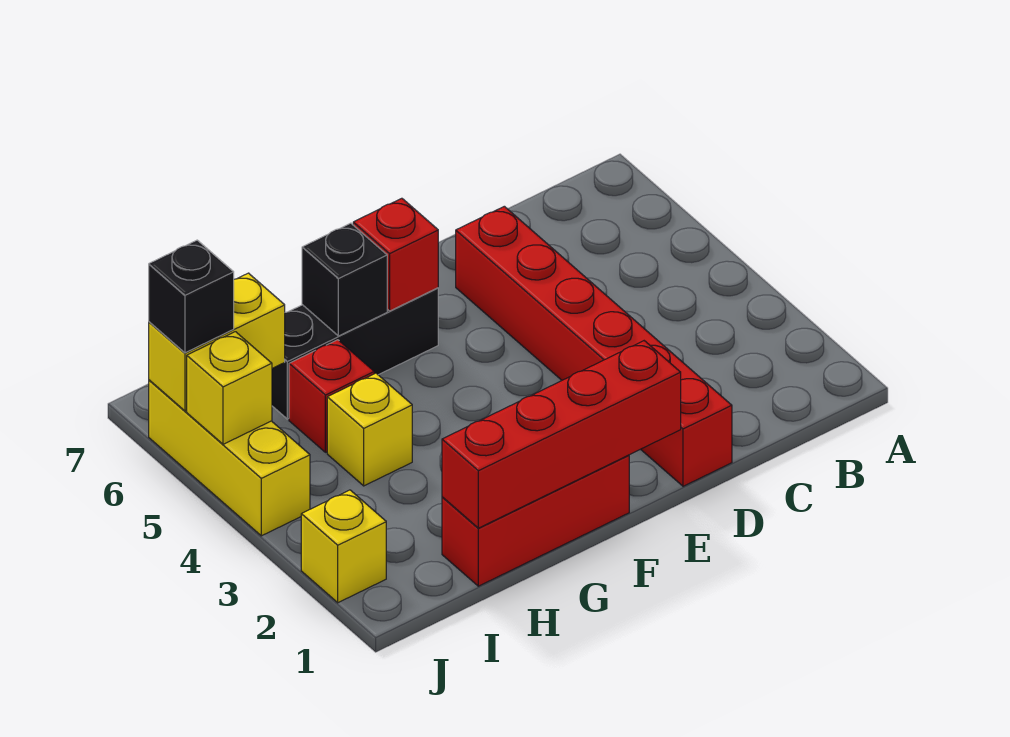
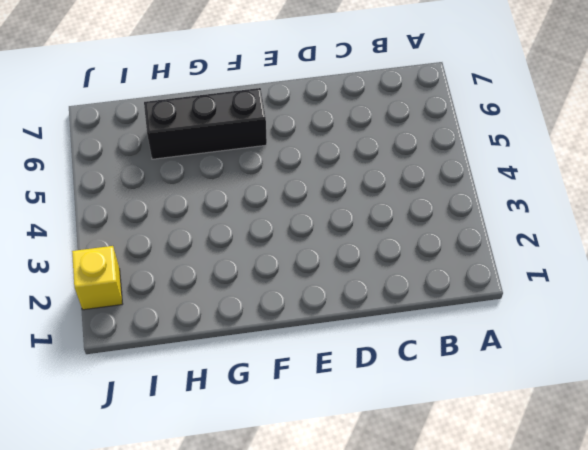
none -> red brick D1:D6 level 1
none -> red brick F1:H1 level 1
none -> yellow brick H4 level 1

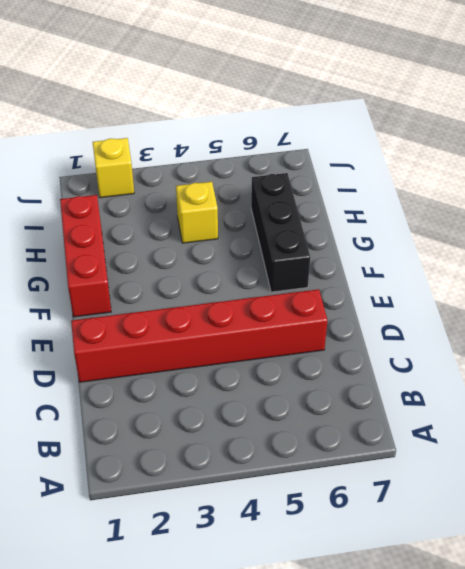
none -> red brick H5 level 1
none -> yellow brick J4:J6 level 1
none -> red brick E1:H1 level 2

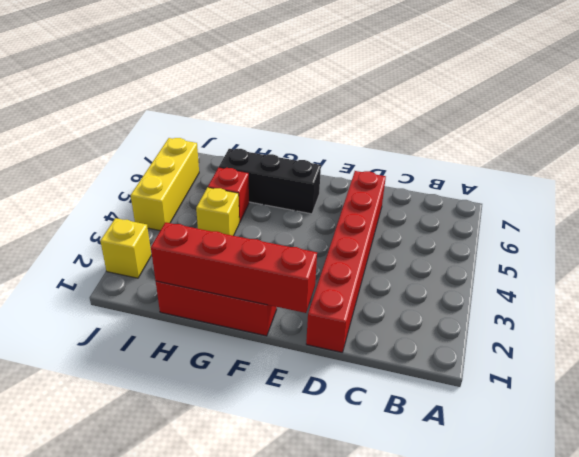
none -> red brick F6 level 2
none -> black brick G6 level 2
none -> yellow brick I6:J6 level 2

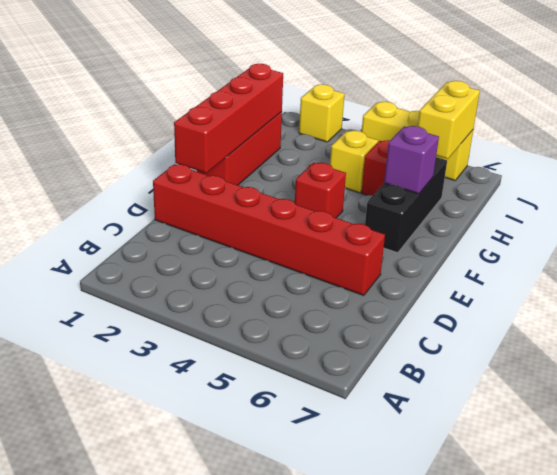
red brick F4 level 1 -> red brick F6 level 2
purple brick G6 level 2 -> black brick G6 level 2
none -> yellow brick J5 level 2
none -> black brick J6 level 3

